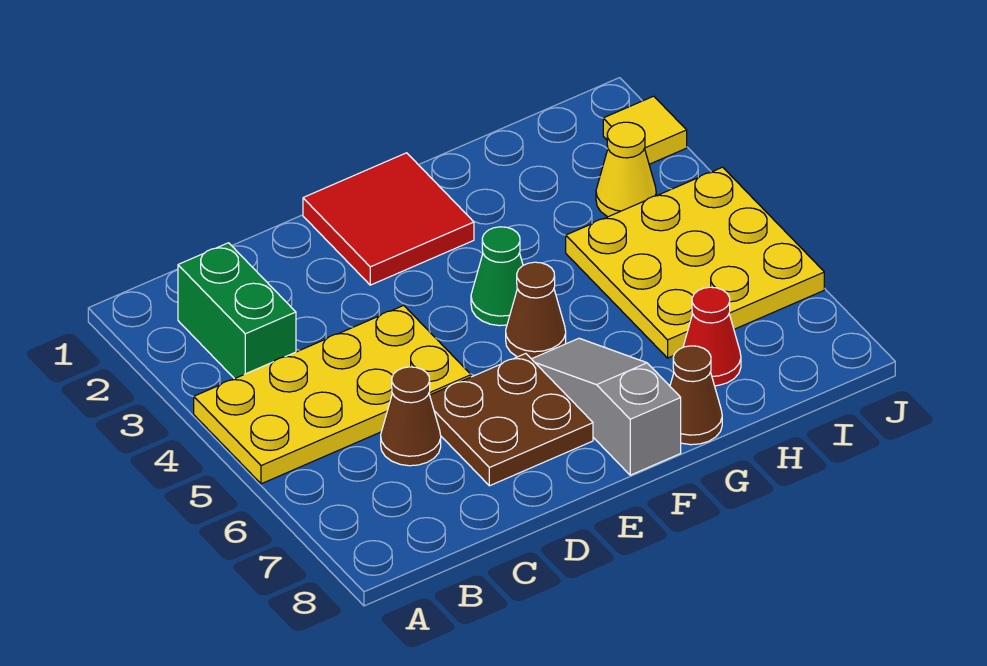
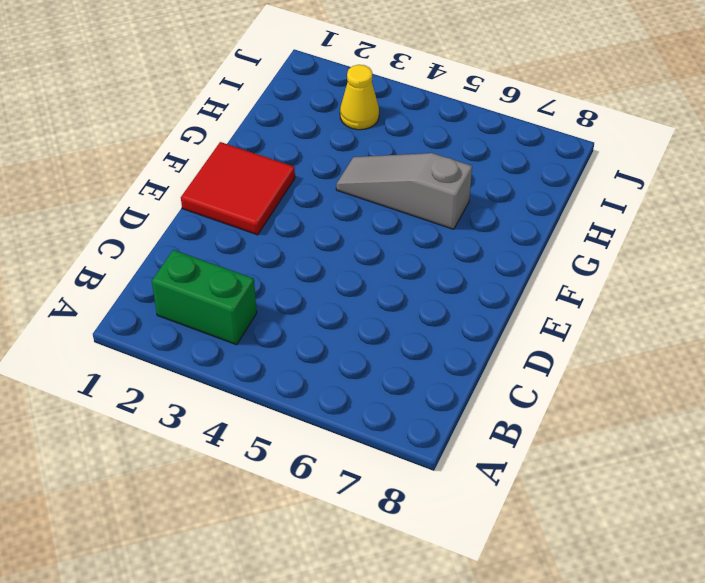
grey slope G4:G6 level 1 top 6 -> grey slope F6:F8 level 1 top 8
none -> yellow plate A4:D5 level 1
none -> brown cone C6 level 1
none -> brown plate D6:E7 level 1

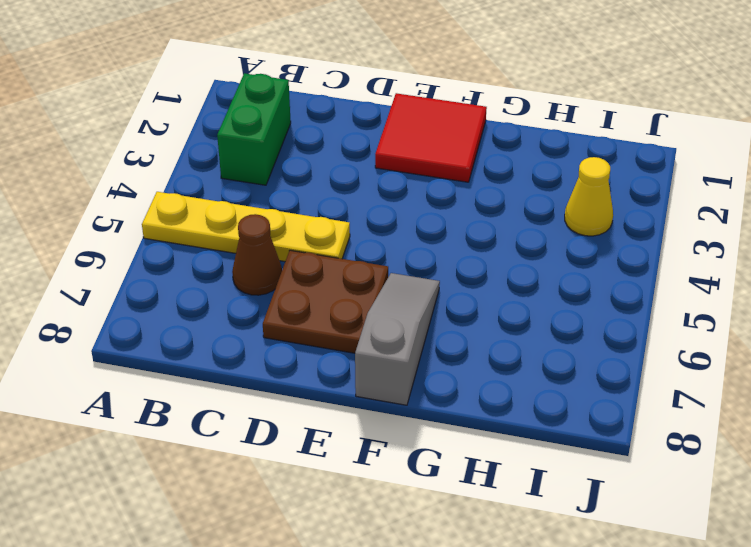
yellow plate A5:D5 level 1 -> yellow plate A4:D5 level 1
none -> green cone F4 level 1
none -> brown cone F5 level 1
none -> brown cone G8 level 1

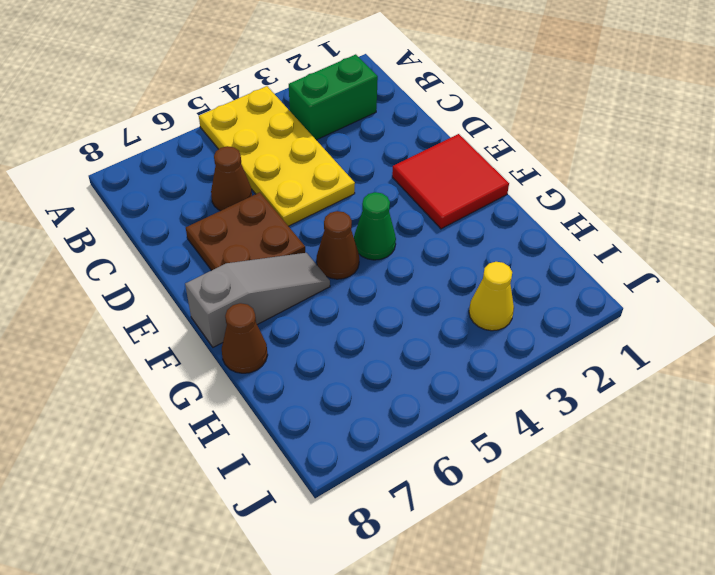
none -> yellow plate H4:J6 level 1
none -> red cone H7 level 1
none -> yellow tile J2 level 1

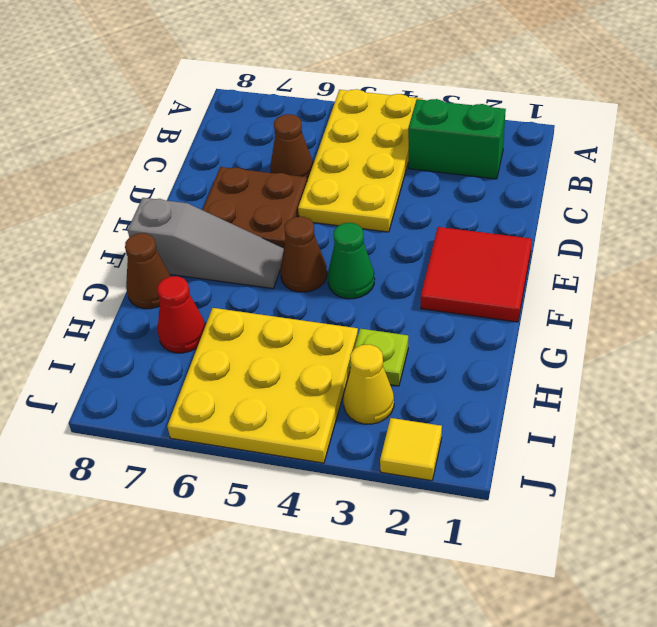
lime plate H3 level 1 -> none

